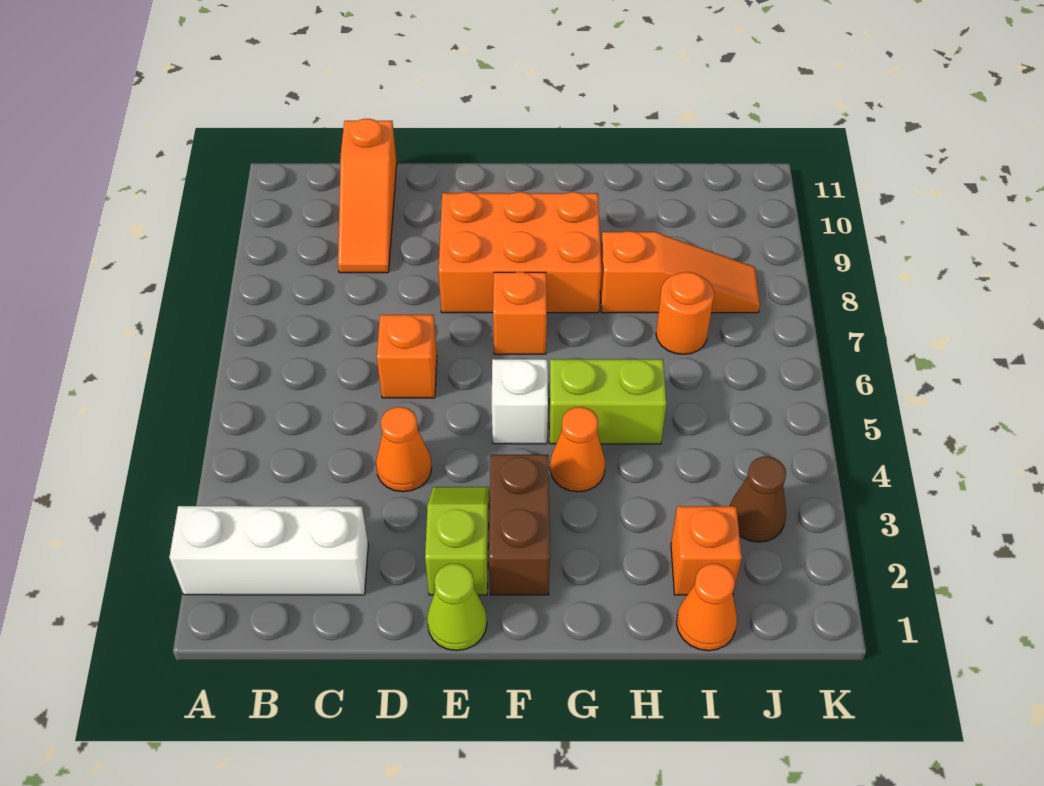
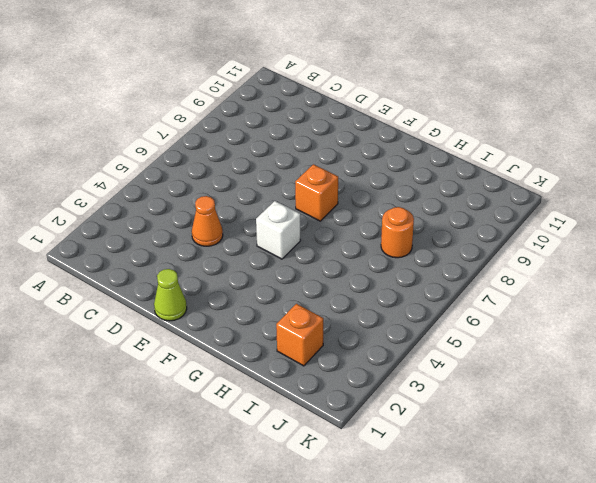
none -> white brick A2:C2 level 1
none -> orange slope C9:C11 level 1 top 11
none -> orange brick D6 level 1

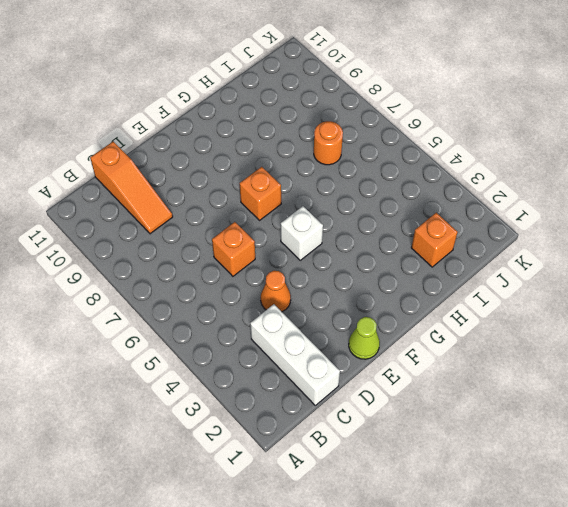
white brick C1:C3 level 1 -> white brick A2:C2 level 1
none -> lime slope E2:E3 level 1 top 2
none -> orange brick E8:G9 level 1
none -> brown brick F2:F3 level 1

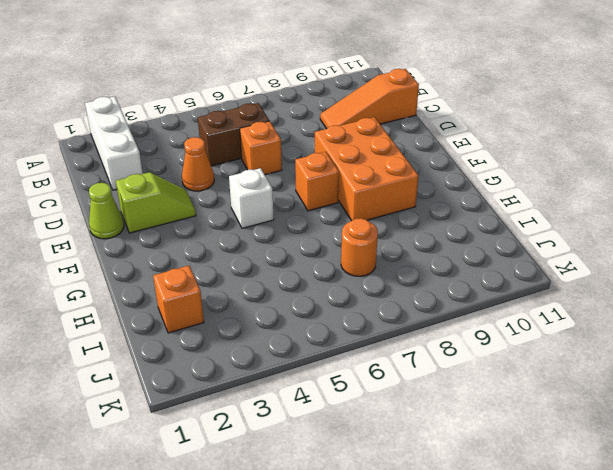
brown brick C5:C6 level 1 -> brown brick F2:F3 level 1
none -> orange cone G4 level 1
none -> lime brick G5:H5 level 1
none -> orange slope H8:J8 level 1 top H

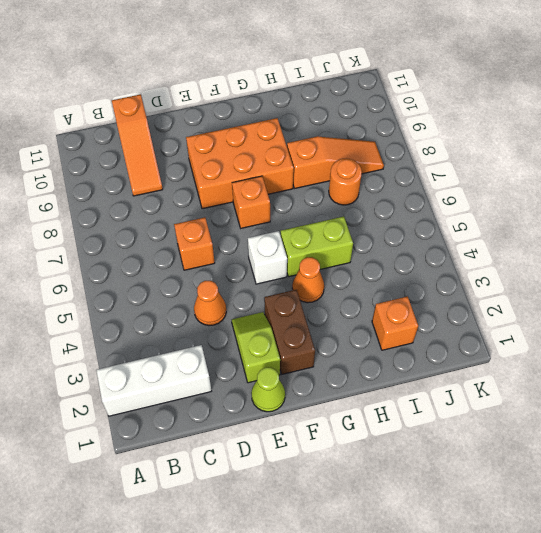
none -> orange cone I1 level 1
none -> brown cone J3 level 1

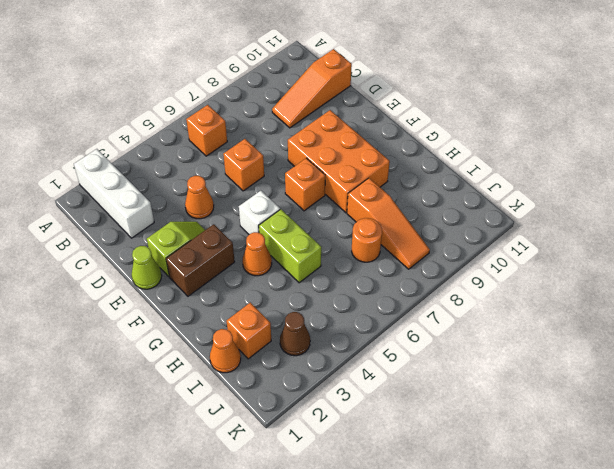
orange brick B6 level 1 -> none

